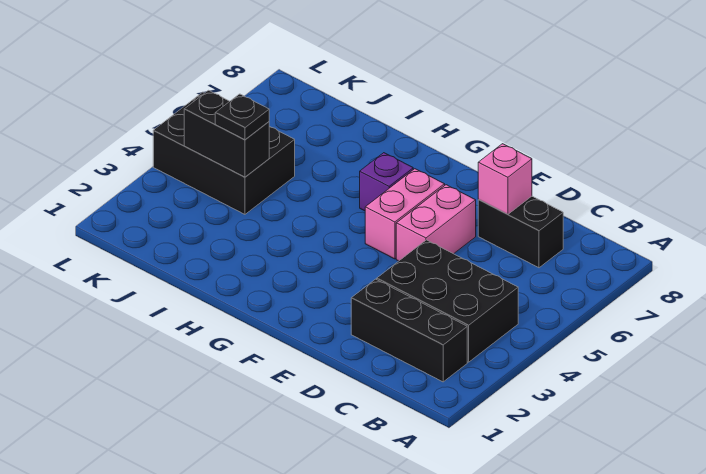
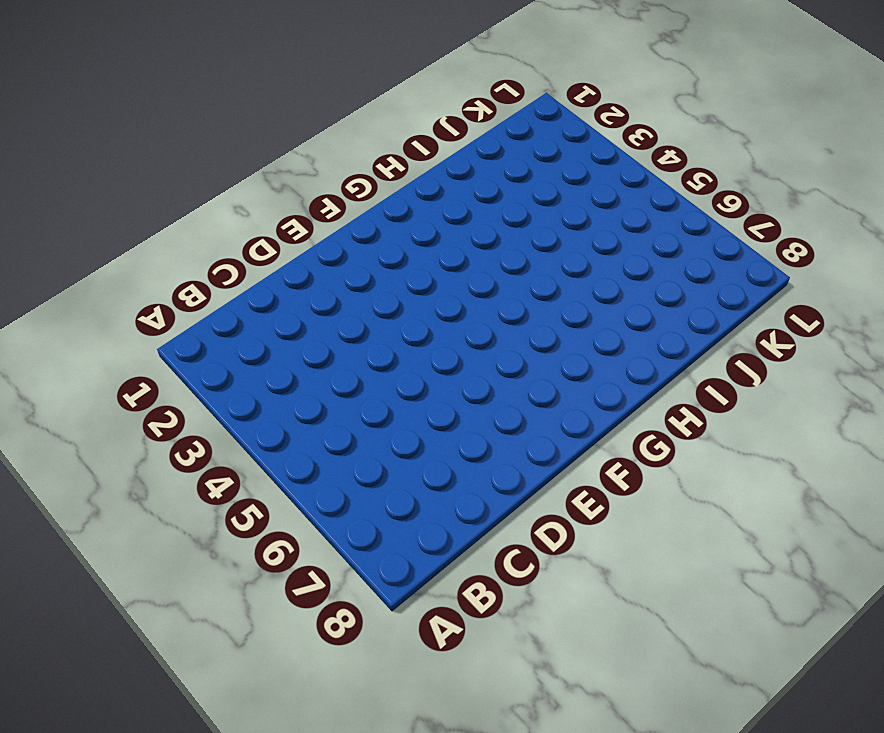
none -> black brick B2:D2 level 1
none -> black brick B3:D4 level 1

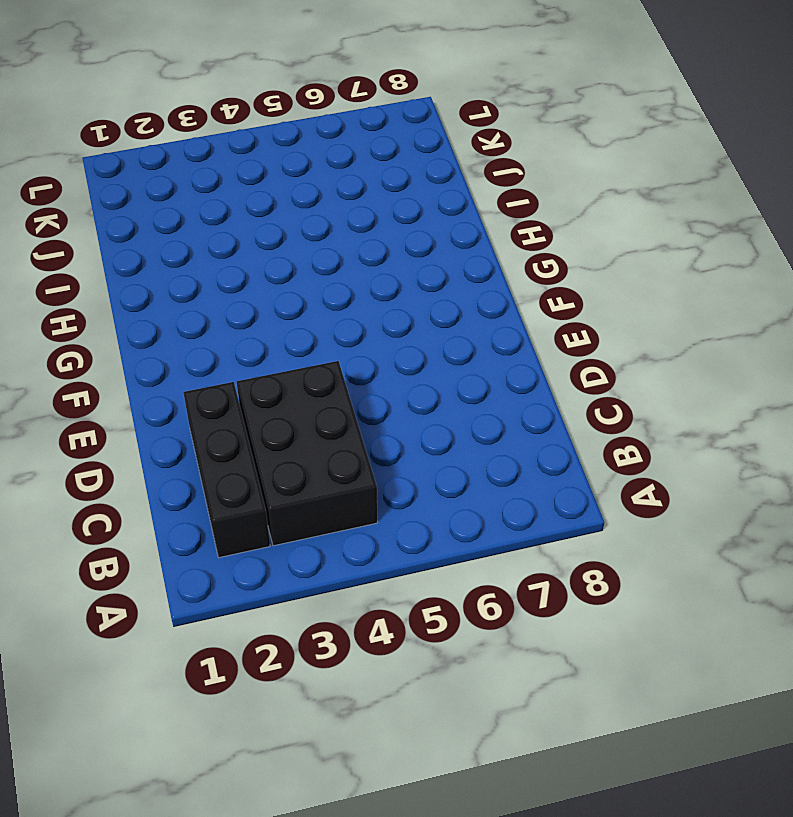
none -> black brick C7:D7 level 1
none -> pink brick E5:E6 level 1

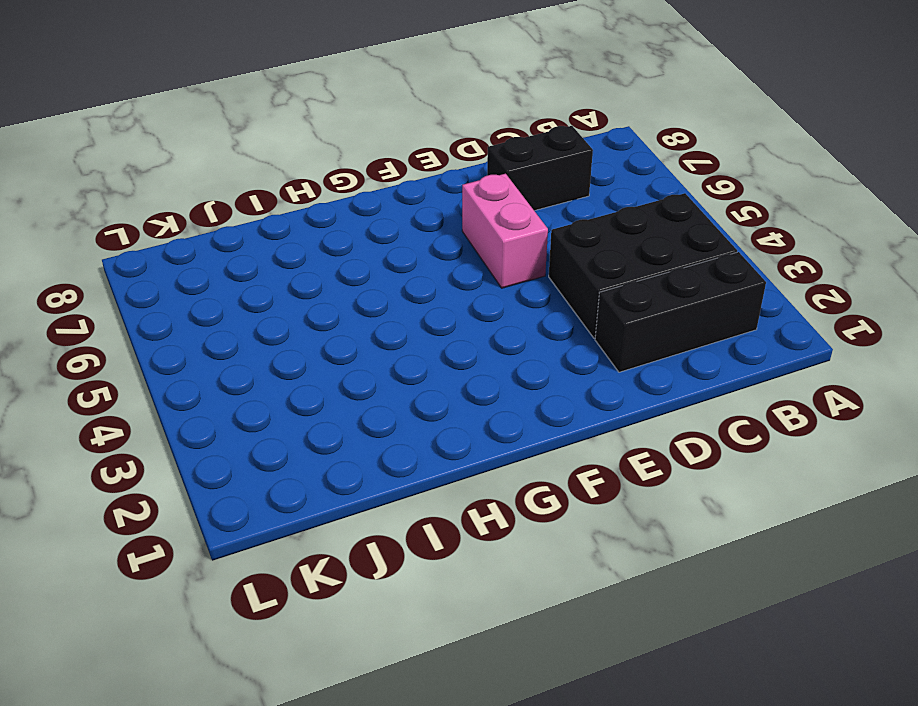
none -> pink brick F5:F6 level 1
none -> purple brick G6 level 1

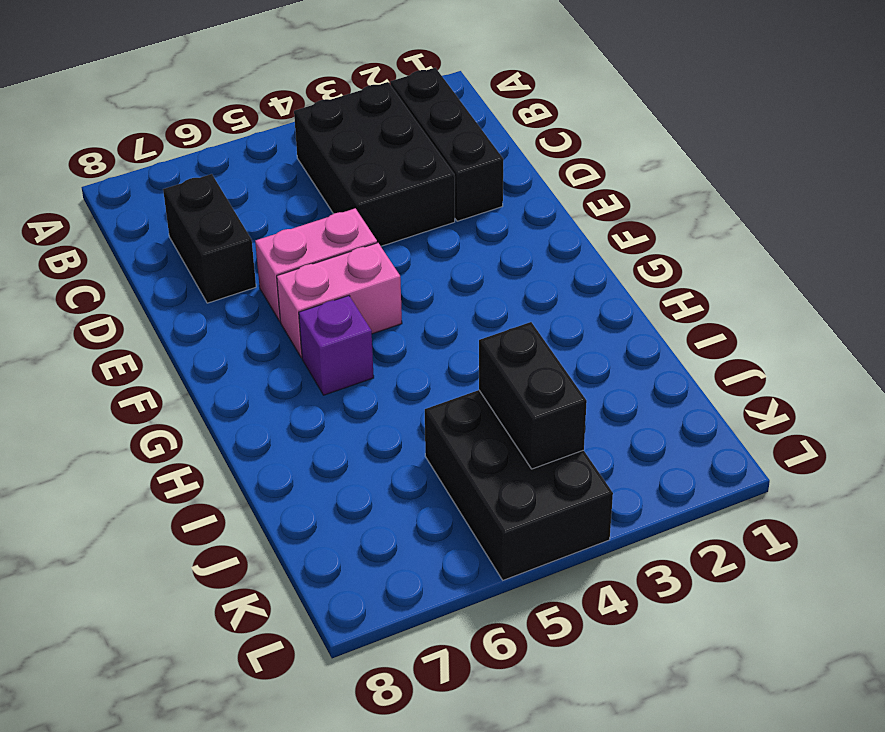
none -> pink brick D7 level 2
none -> black plate J4 level 3

